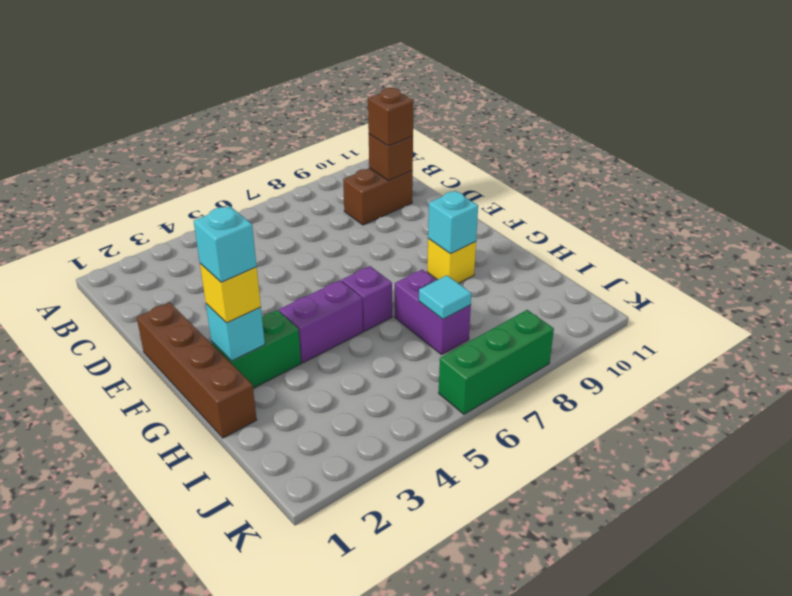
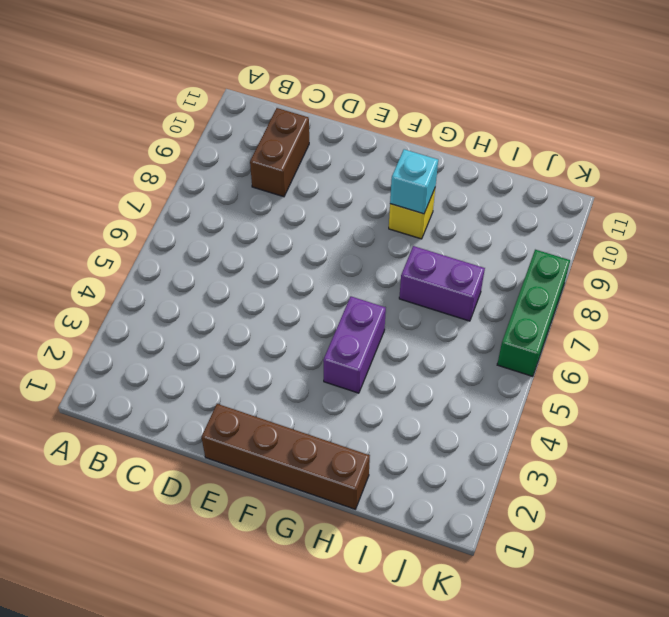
none -> green brick G2:G3 level 1
none -> purple brick G6 level 1
none -> brown brick C10 level 2

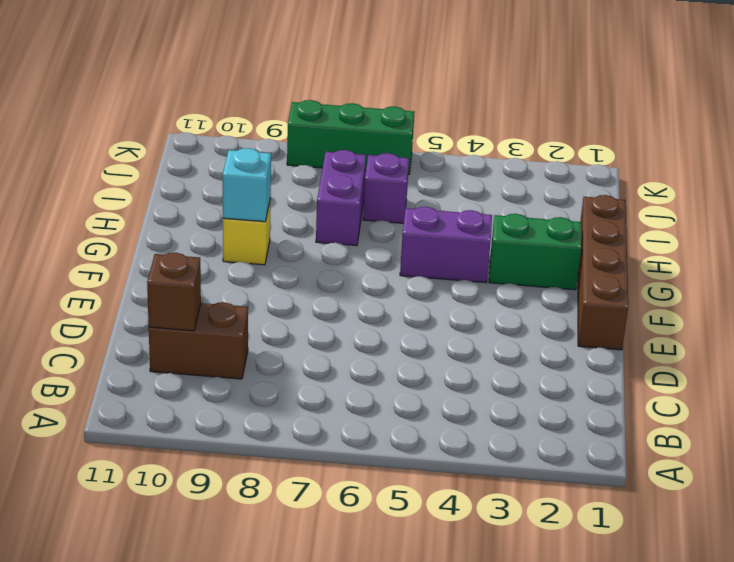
purple brick I6 level 1 -> purple brick G6 level 1
none -> cyan brick G2 level 2
none -> cyan tile I7 level 2
none -> brown brick C10 level 3

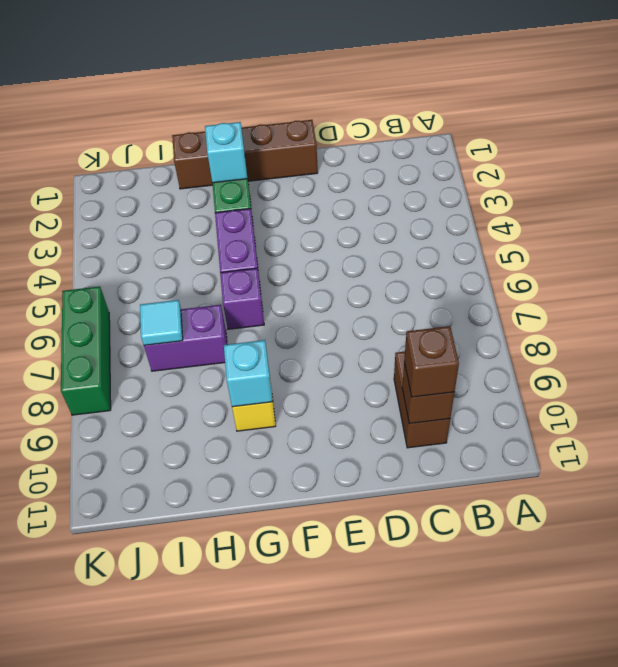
none -> yellow brick G2 level 3
none -> cyan brick G2 level 4

